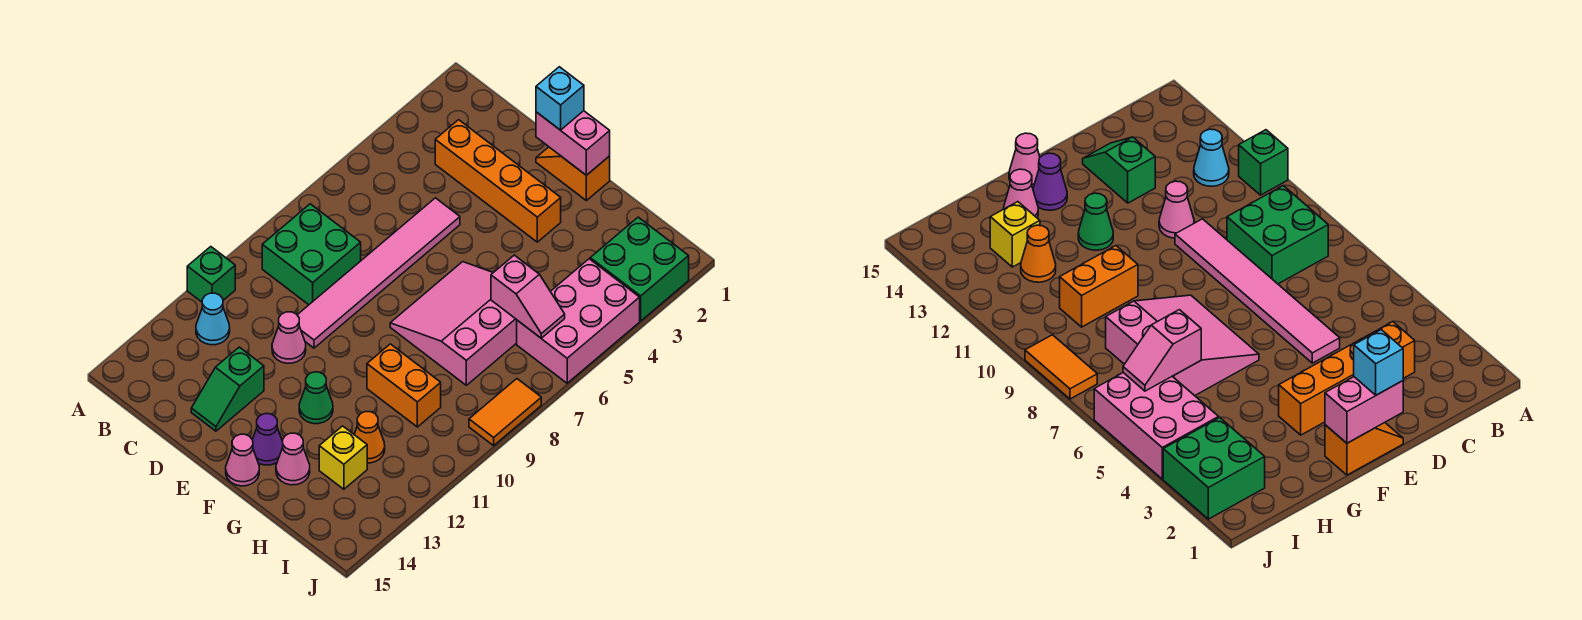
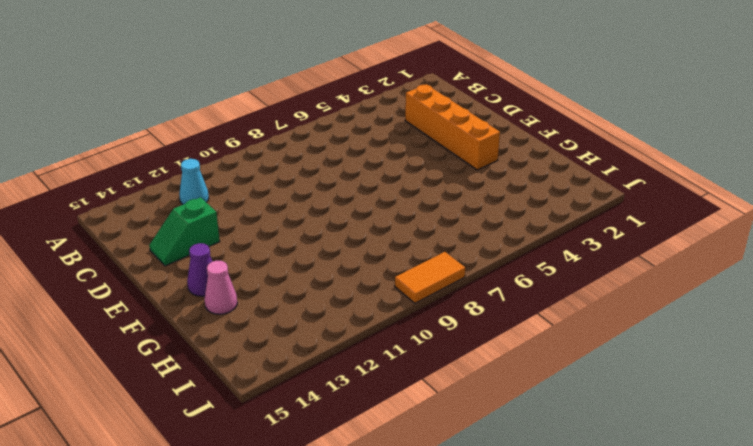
none -> green brick A11 level 1
none -> green brick B8:C9 level 1
none -> pink tile D5:D10 level 1

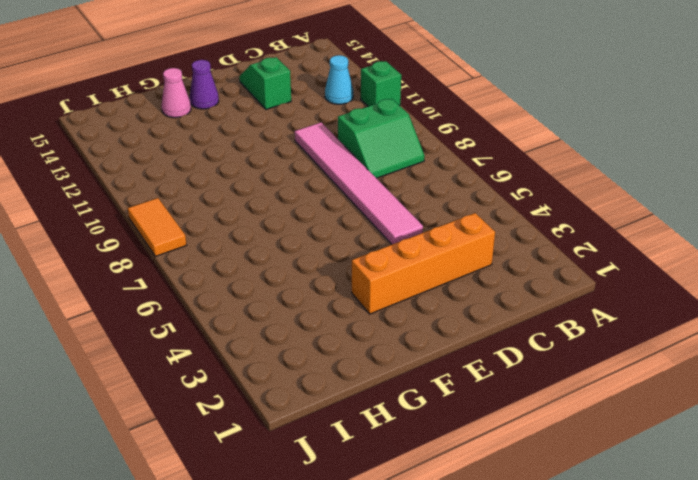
green slope B8:C9 level 1 top 9 -> green brick B8:C9 level 1
none -> pink cone D11 level 1
none -> orange slope E1:F1 level 1 top F
none -> pink slope F6:H8 level 1 top H

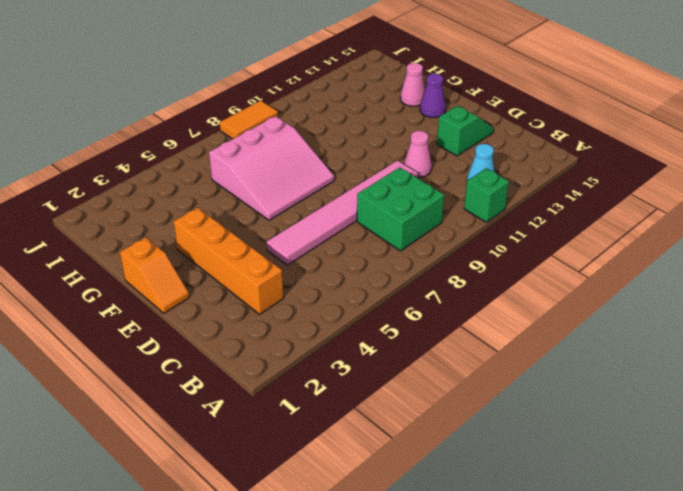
none -> green cone F12 level 1
none -> pink cone F15 level 1
none -> orange brick G10:H10 level 1

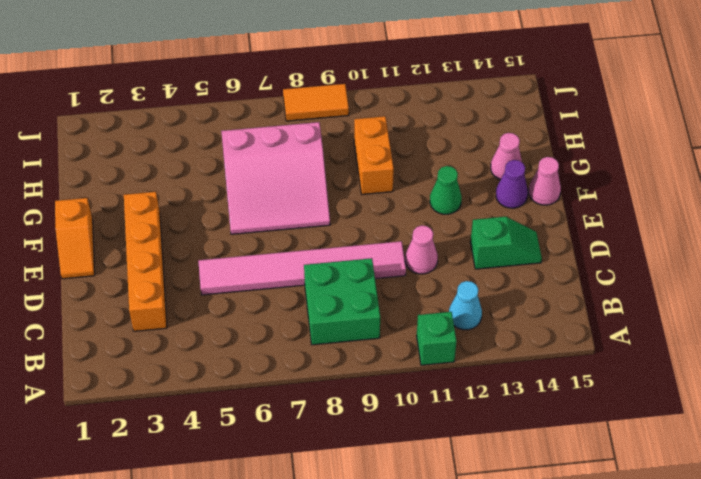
none -> orange cone H12 level 1
none -> yellow brick H13 level 1
none -> green brick I2:J3 level 1

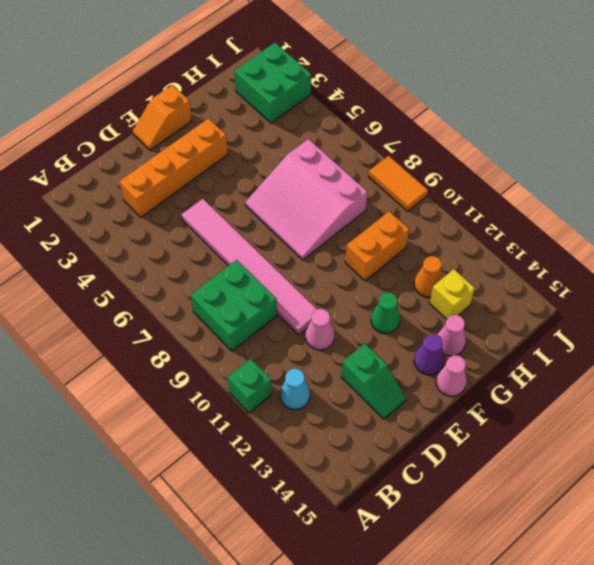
none -> pink brick I4:J6 level 1
none -> pink brick E1:F1 level 2
none -> pink slope H6:I6 level 2 top H

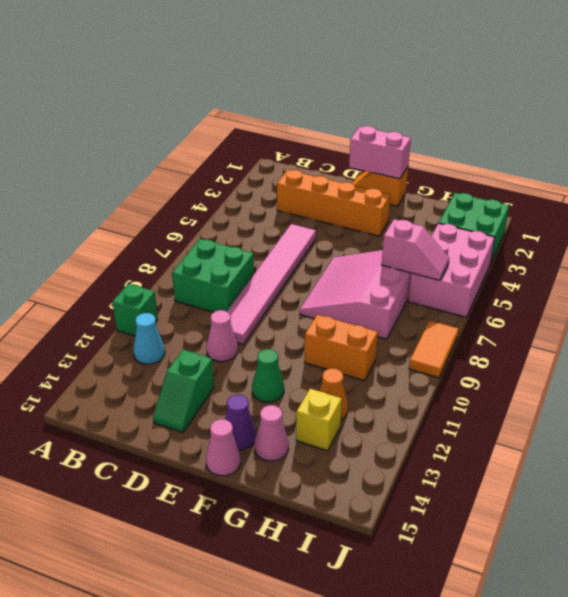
none -> cyan brick E1 level 3

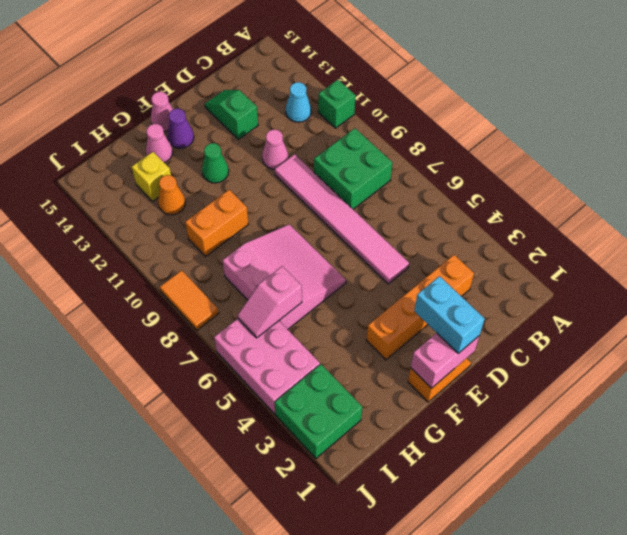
cyan brick E1:E2 level 3 -> cyan brick E1 level 3

